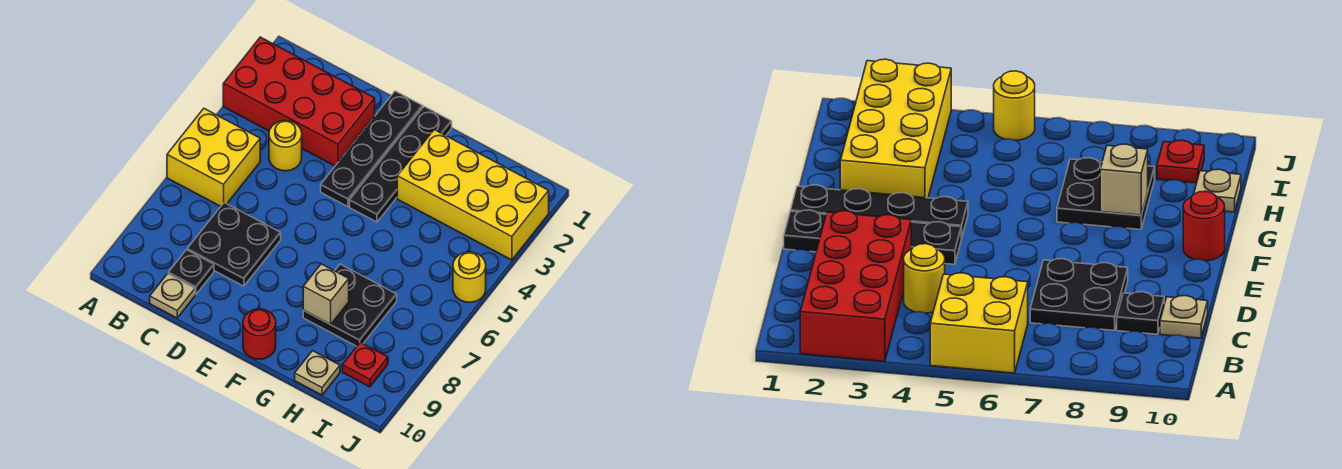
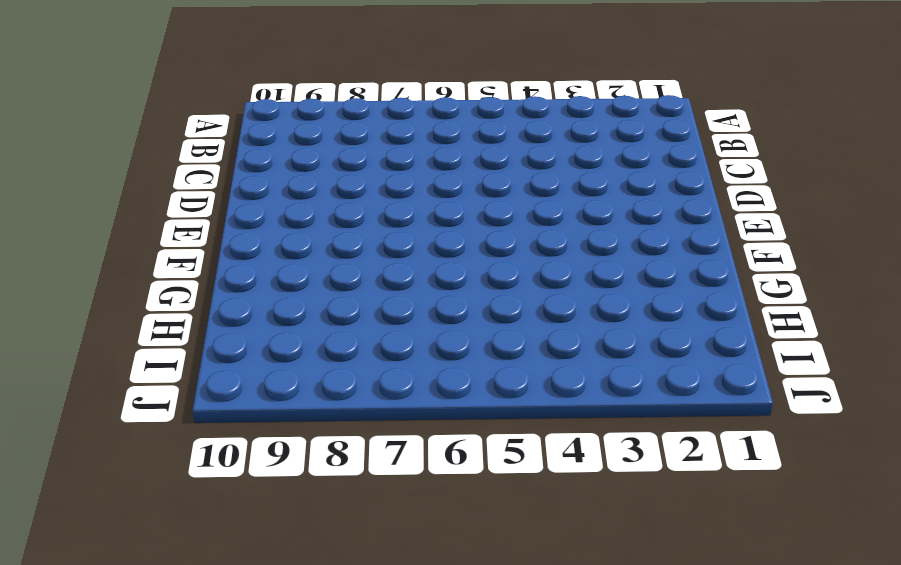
none -> red brick A2:D3 level 1
none -> yellow brick A5:B6 level 1
none -> yellow round brick C4 level 1

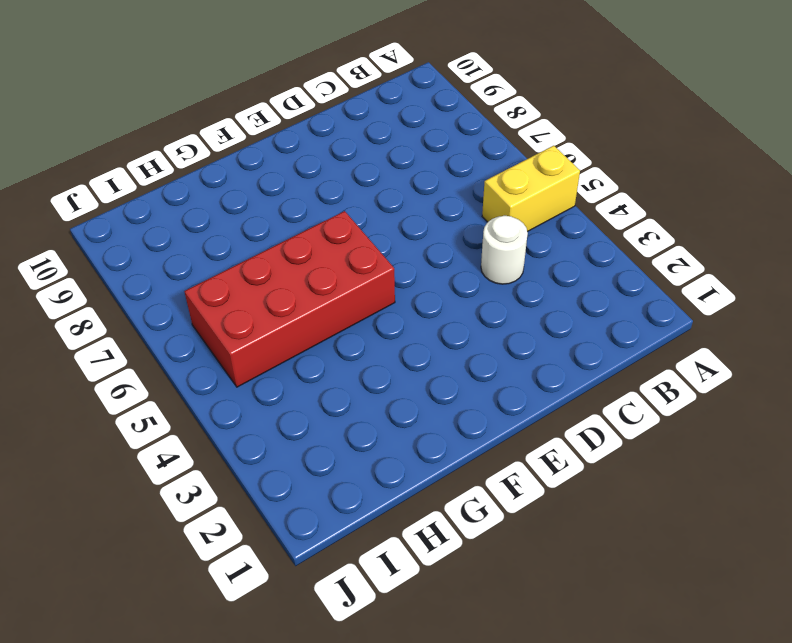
yellow brick A5:B5 level 1 -> yellow brick A5:B6 level 1
white round brick C4 level 1 -> yellow round brick C4 level 1
red brick F5:I6 level 1 -> red brick A2:D3 level 1
none -> black plate C7:D8 level 1
none -> black plate C9 level 1
none -> tan plate C10 level 1

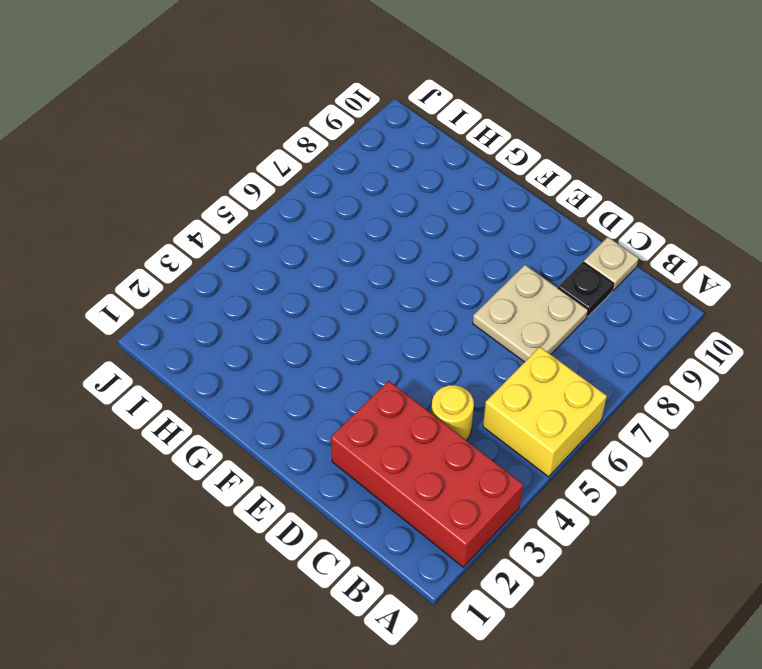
tan plate C7:D8 level 1 -> black plate C7:D8 level 1
none -> black plate E1:E4 level 1
none -> black plate F1:F4 level 1
none -> red round brick F10 level 1

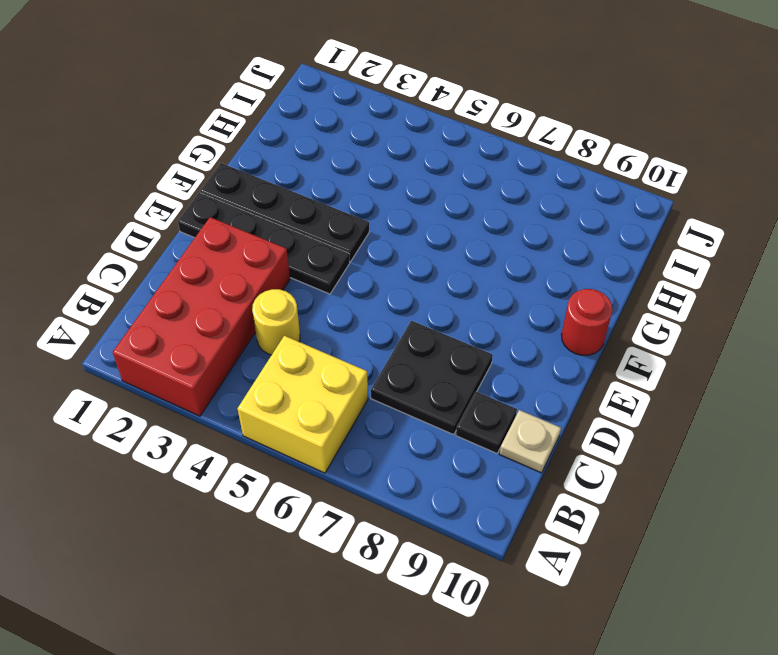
none -> yellow brick G2:J3 level 1
none -> black plate G7:H8 level 1
none -> tan plate H10 level 1

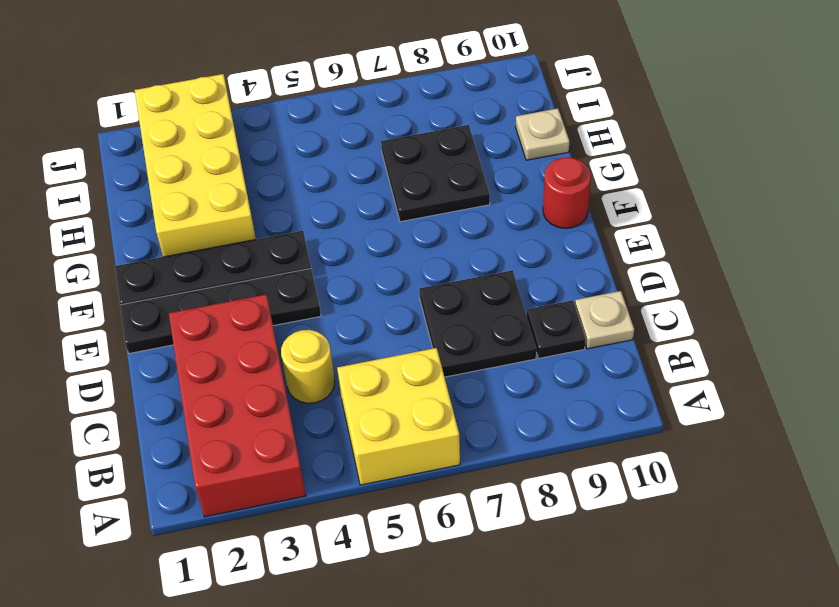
none -> red plate I9 level 1
none -> yellow round brick J5 level 1
none -> tan brick G8 level 2

